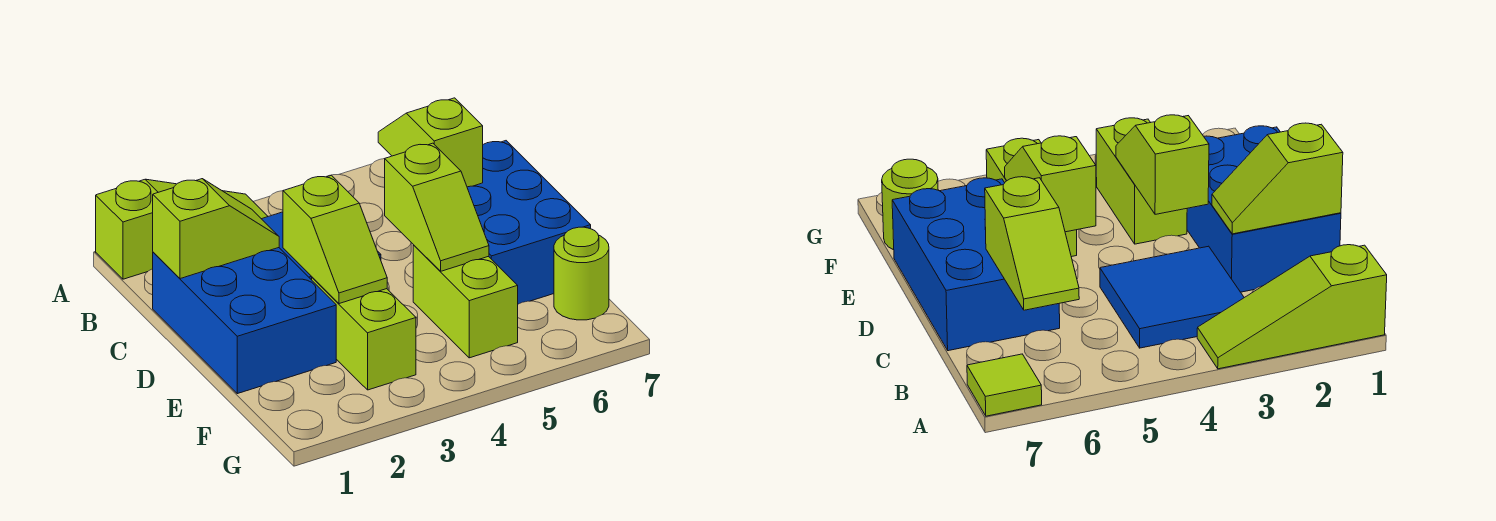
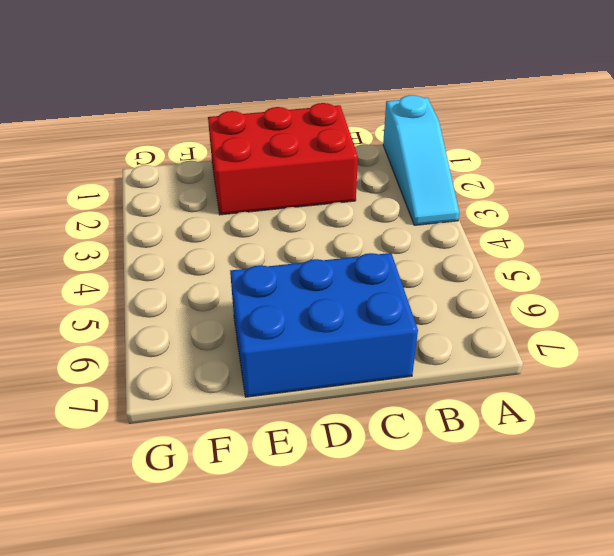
cyan slope A1:A3 level 1 top 1 -> lime slope A1:A3 level 1 top 1
red brick C1:E2 level 1 -> blue brick C1:E2 level 1
none -> lime tile A7 level 1
none -> blue tile B3:C4 level 1
none -> lime brick E3:F3 level 1

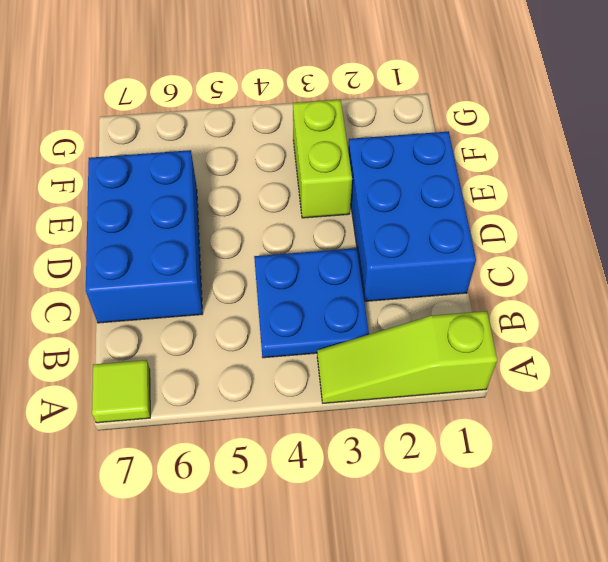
blue plate B3:C4 level 1 -> blue tile B3:C4 level 1
none -> lime brick E5:F5 level 1
none -> lime round brick F7 level 1
none -> lime slope B6:C6 level 2 top C

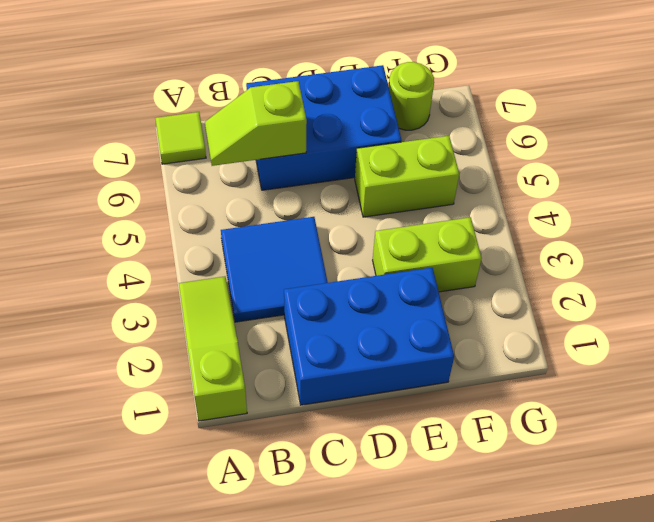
none -> lime slope C1:C2 level 2 top 1
none -> lime slope D3:E3 level 2 top D
none -> lime slope D5:E5 level 2 top D

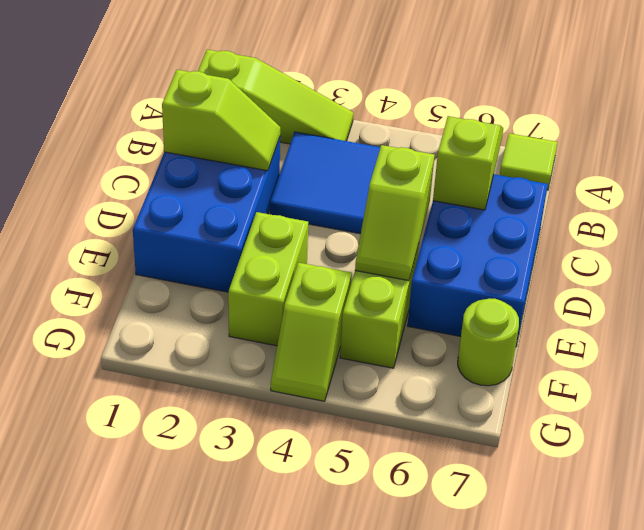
lime slope F4:G4 level 1 top F -> lime slope D3:E3 level 2 top D

